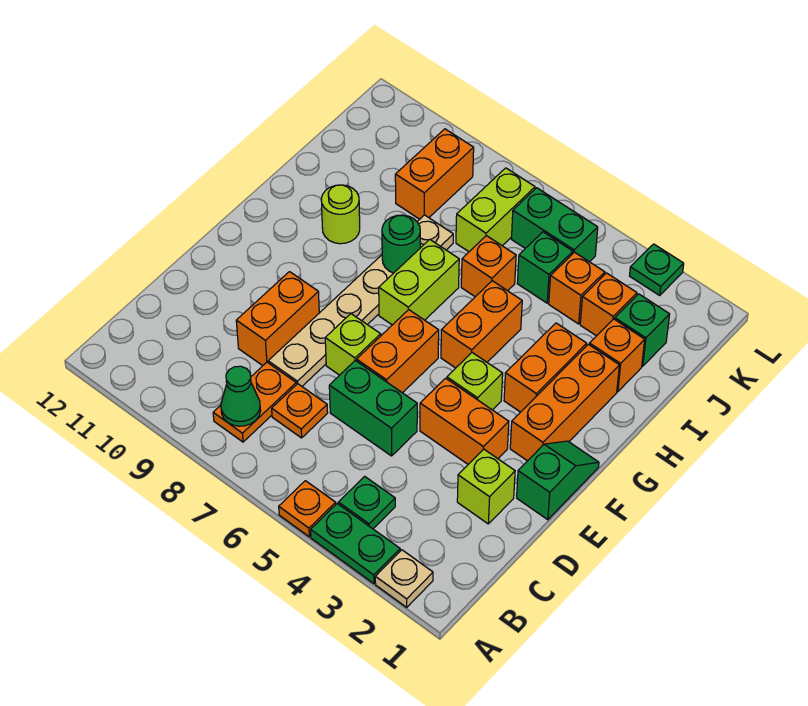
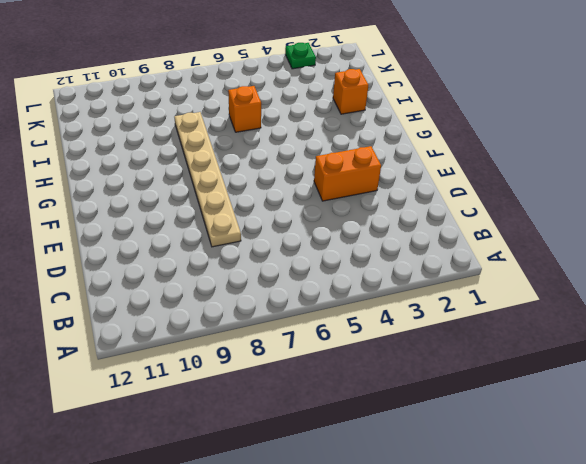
none -> tan plate A2 level 1
none -> green plate A3:A4 level 1
none -> orange plate A5 level 1
none -> green plate B4 level 1

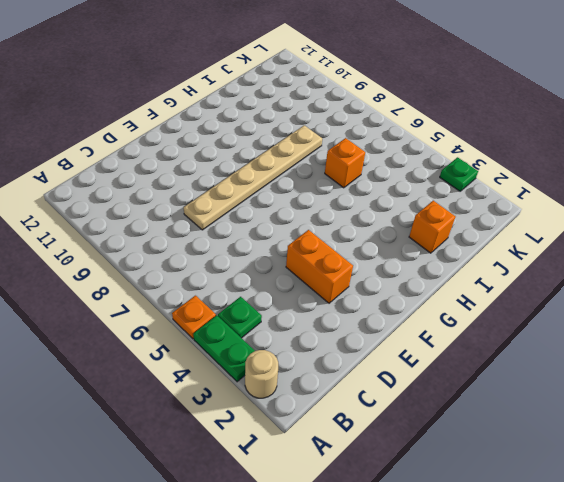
tan round brick A2 level 1 -> tan plate A2 level 1
none -> orange plate B8:C8 level 1
none -> orange plate C7 level 1
none -> lime brick D2 level 1
none -> green brick D5:D6 level 1

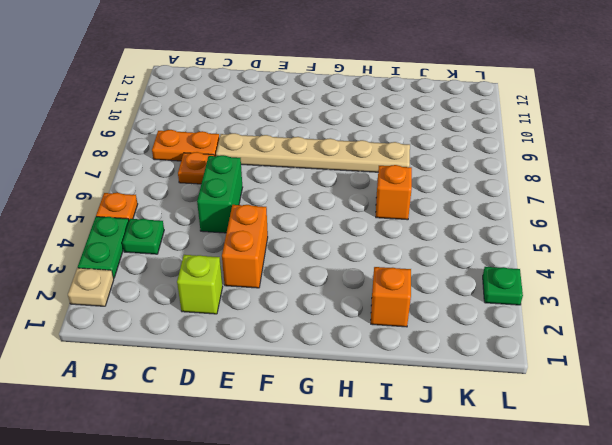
none -> orange brick D9:E9 level 1
none -> green slope E1:F1 level 1 top E
none -> orange brick E6:F6 level 1
none -> lime brick E7 level 1

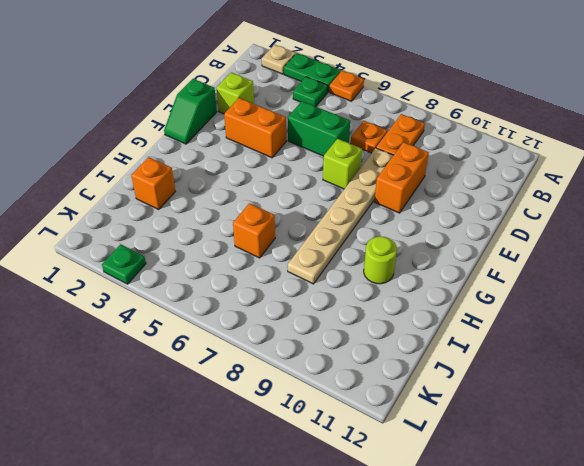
none -> orange brick E6:F6 level 1
none -> orange brick F2:H2 level 1
none -> lime brick F4 level 1
none -> orange brick G3:H3 level 1

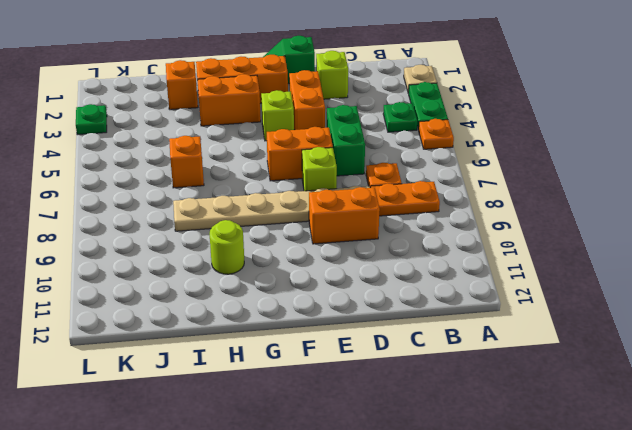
none -> orange brick G5:H5 level 1
none -> lime brick G7:H7 level 1
none -> green brick J2 level 1
none -> orange brick J3 level 1

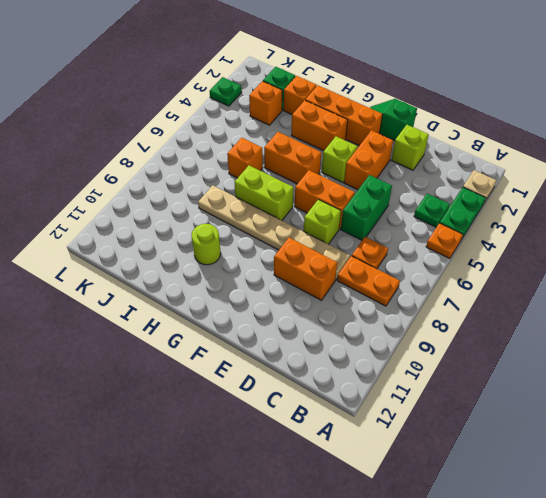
none -> orange brick J4 level 1
none -> green brick J5 level 1
none -> lime brick J7:K7 level 1
none -> orange brick J9:K9 level 1

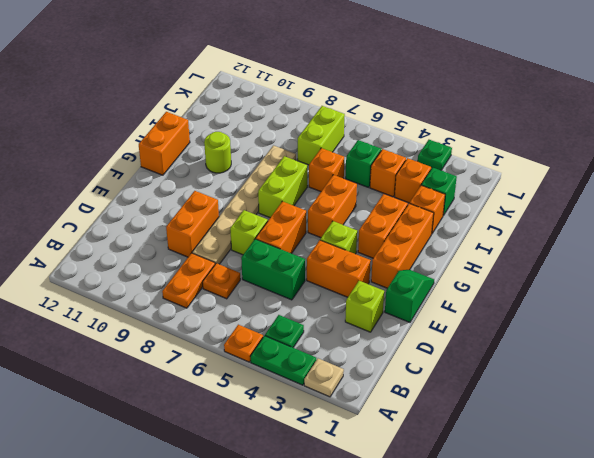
orange brick G12:H12 level 1 -> orange brick J9:K9 level 1
none -> green brick K5:K6 level 1
none -> green cone B8 level 2
none -> green round brick H8 level 2

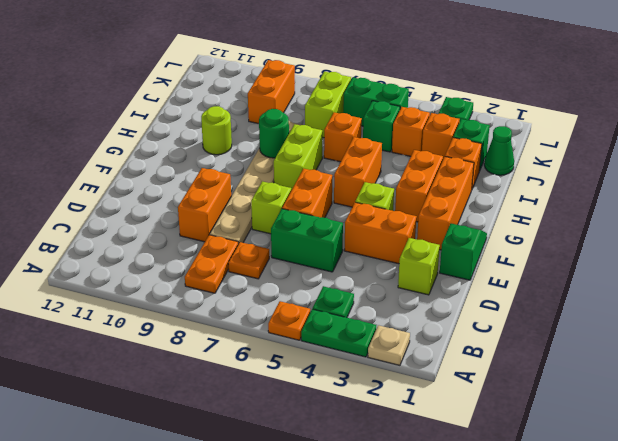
green cone J1 level 1 -> green cone B8 level 2

